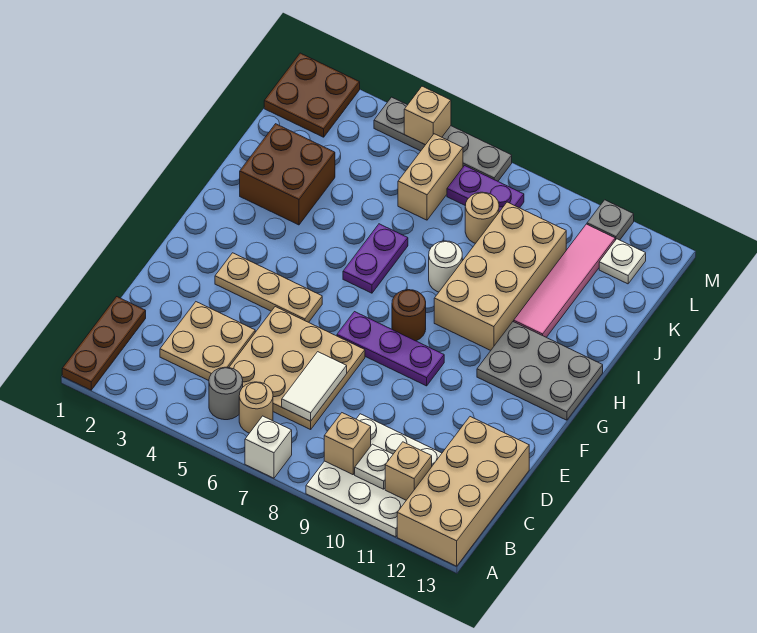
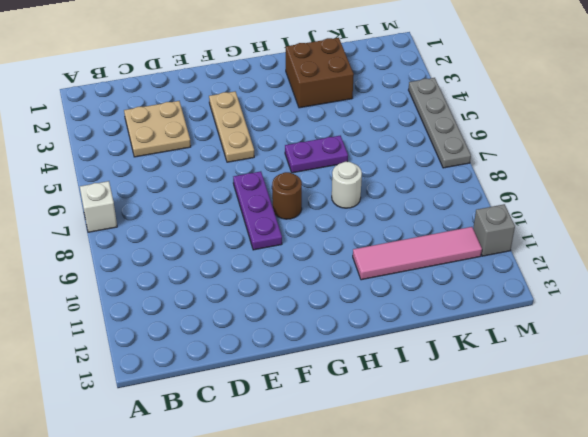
grey brick M11 level 1 -> grey plate M11 level 1
none -> brown plate A1:C1 level 1
none -> white plate A9:C11 level 1
none -> tan brick A12:D13 level 1

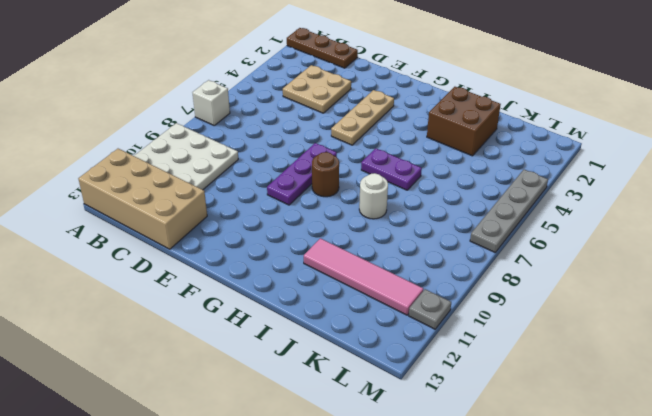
none -> grey round brick B5 level 1
none -> tan round brick B6 level 1
none -> tan plate C5:E7 level 1

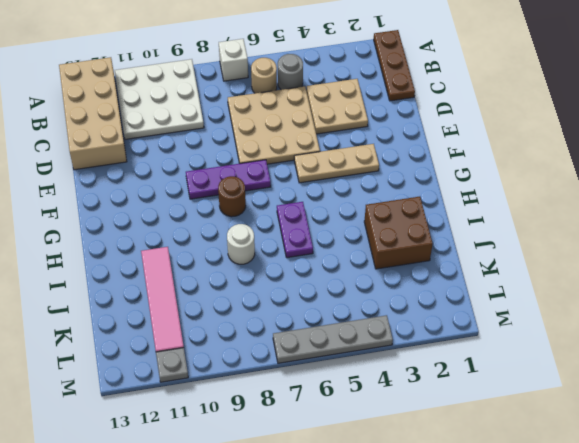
none -> grey plate G11:H13 level 1
none -> tan brick H9:K10 level 1
none -> tan brick K6:L6 level 1

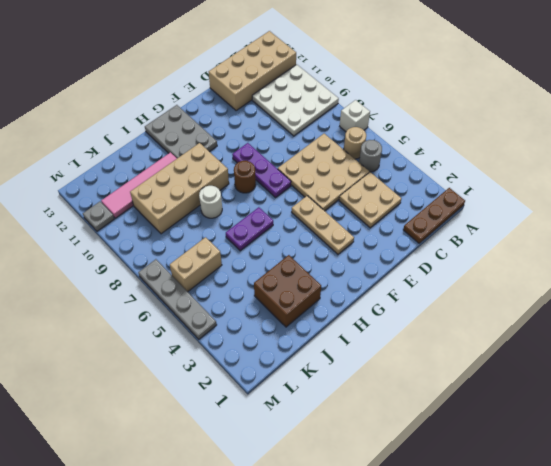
none -> tan round brick K8 level 1
none -> brown plate L1:M2 level 1
none -> purple plate L7:L8 level 1

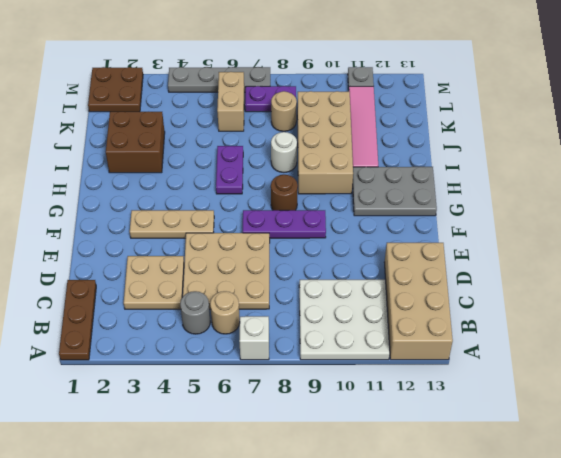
none -> white plate L12 level 1
none -> tan brick B9 level 2
none -> white plate B10 level 2

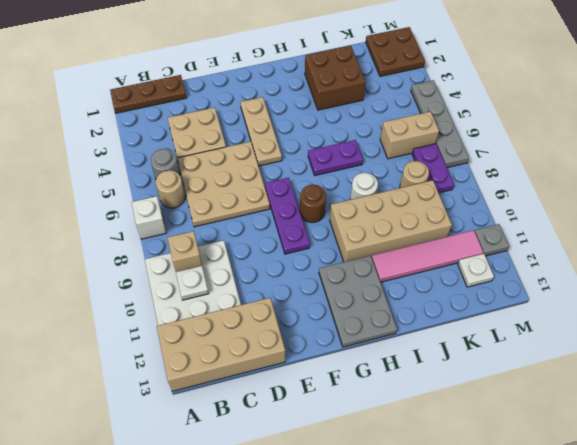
none -> tan brick B11 level 2
none -> white tile C7:D7 level 2
none -> tan brick M5 level 2

